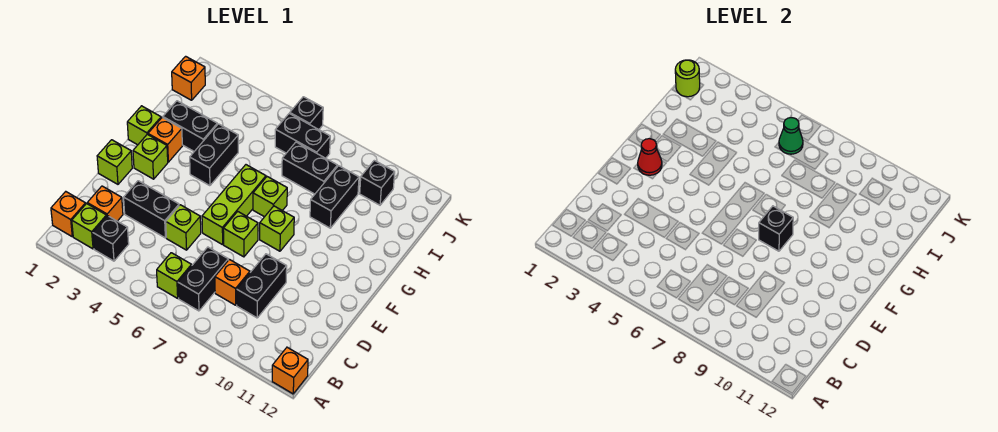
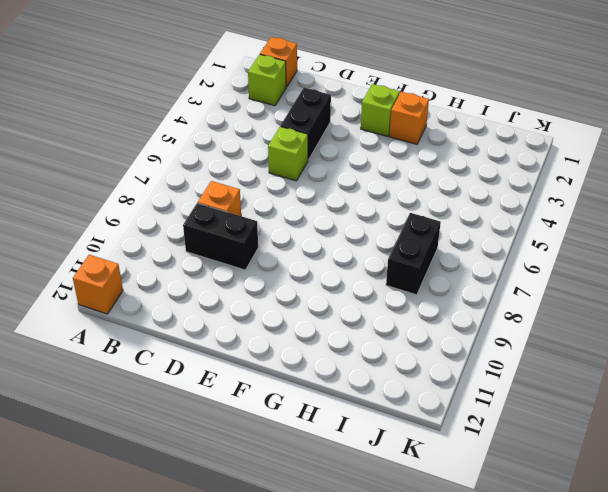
none -> black brick B3 level 1
none -> lime brick B6 level 1
none -> black brick B7:C7 level 1
none -> orange brick C2 level 1

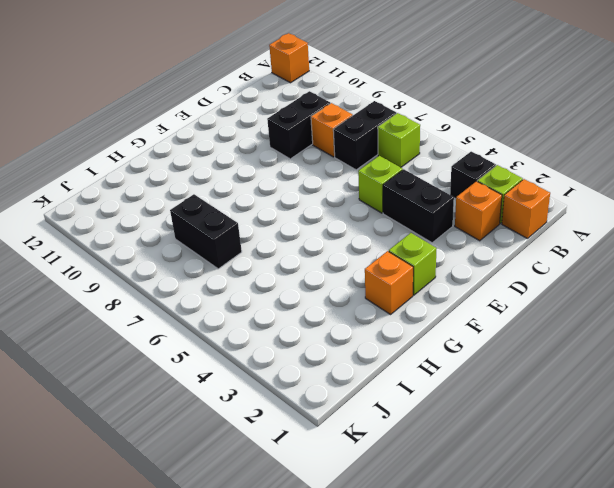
none -> lime brick E1 level 1
none -> lime brick E6:G6 level 1
none -> lime brick E7 level 1
none -> lime brick F8 level 1

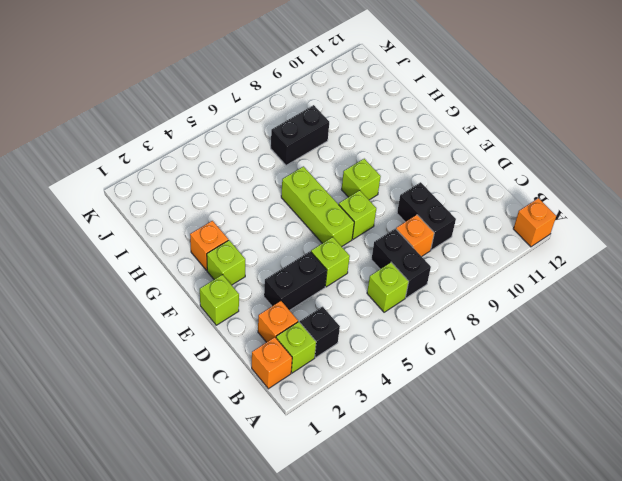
none -> lime brick G1 level 1
none -> black brick G4:H4 level 1
none -> lime brick G7 level 1
none -> black brick H2:H3 level 1

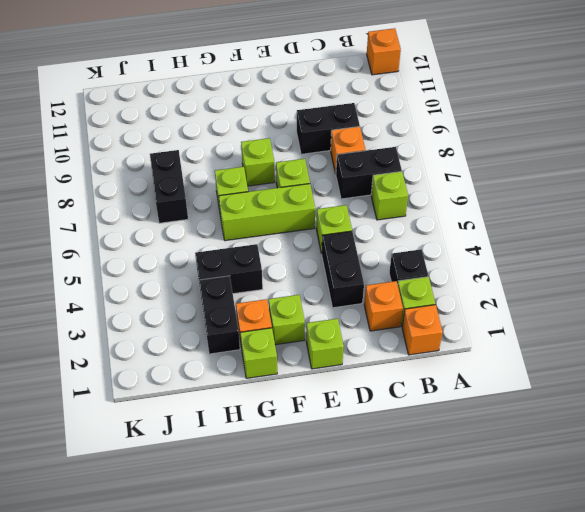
none -> black brick H9:I9 level 1
none -> orange brick J1 level 1
none -> black brick J6:J7 level 1
none -> black brick J10 level 1

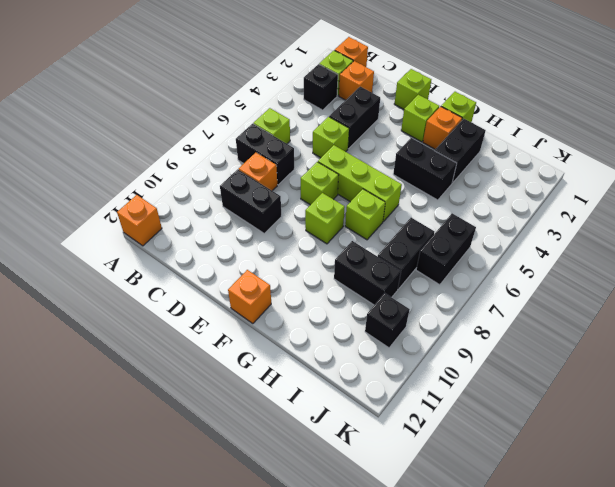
orange brick F12 level 1 -> orange brick J1 level 1
none -> black brick K6 level 1
none -> red cone F2 level 2
none -> black brick F8 level 2
none -> lime round brick J1 level 2

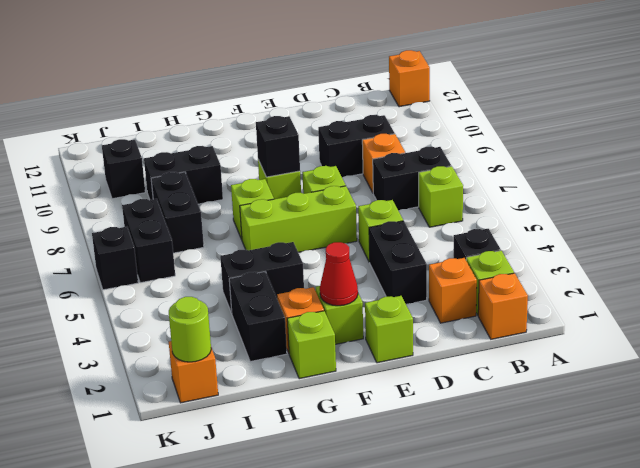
none -> green cone J6 level 2

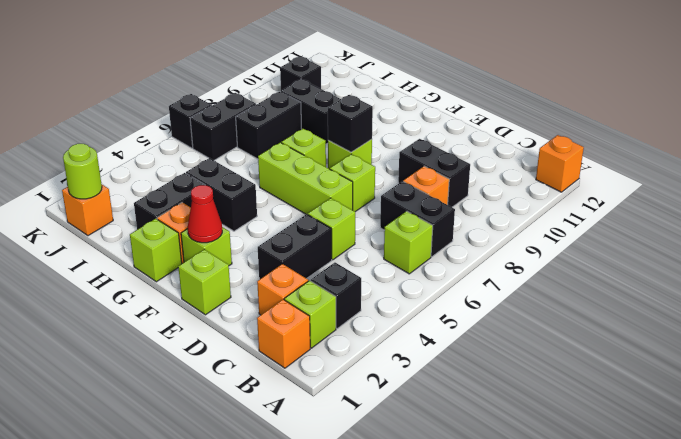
none -> green cone J6 level 2

